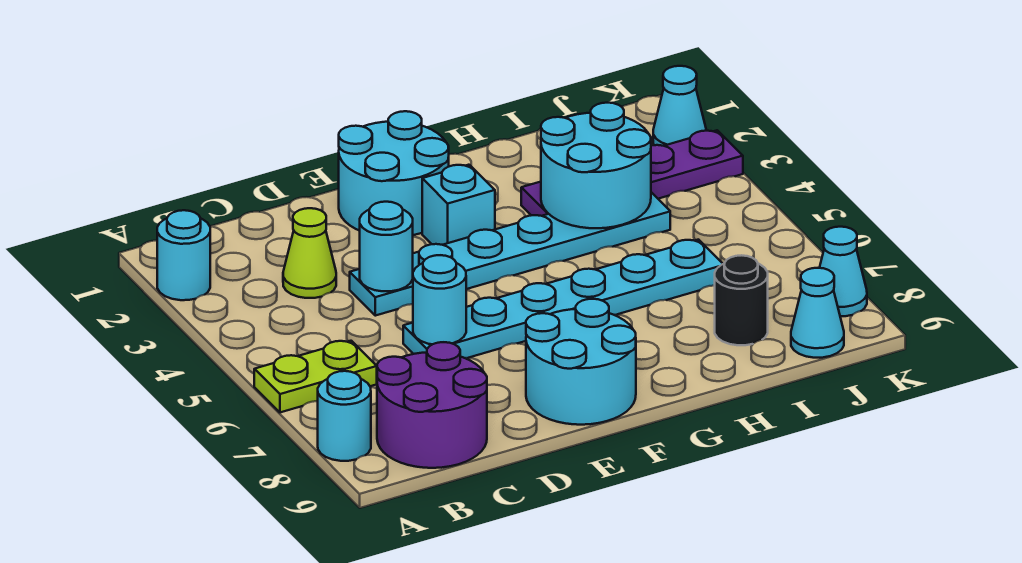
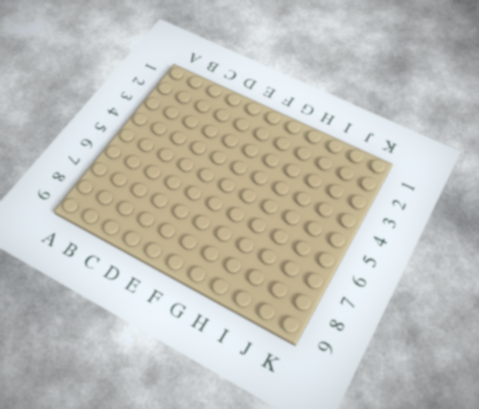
none -> cyan round brick A2 level 1
none -> lime plate A6:B6 level 1
none -> cyan round brick A8 level 1

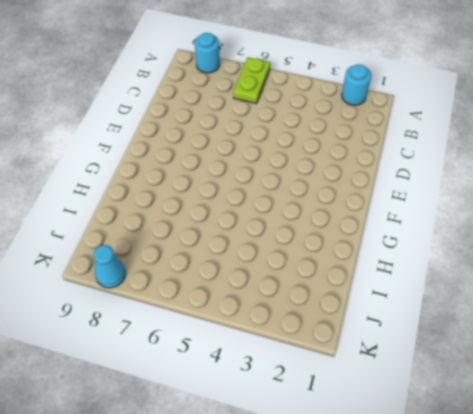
none -> purple round brick B8:C9 level 1
none -> lime cone C3 level 1
none -> cyan plate D4:I4 level 1

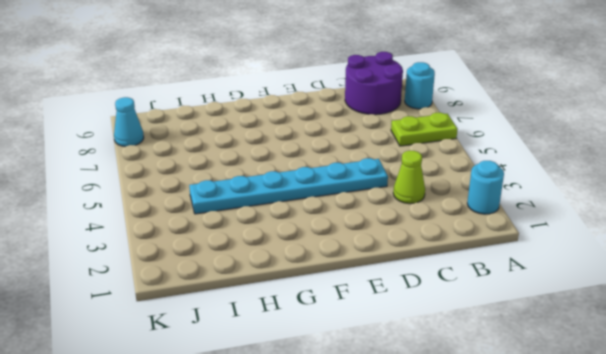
none -> cyan plate D6:I6 level 1
none -> cyan round brick E1:F2 level 1
none -> cyan round brick E8:F9 level 1

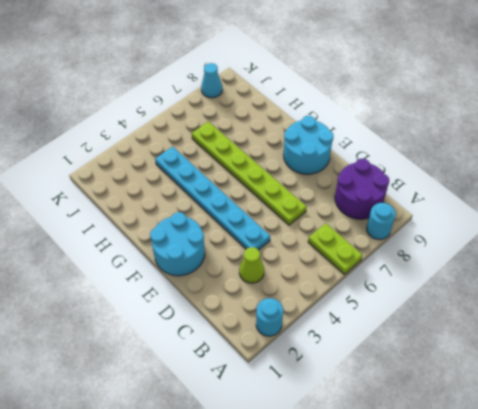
lime plate D6:I6 level 1 -> cyan plate D6:I6 level 1
none -> cyan brick F3 level 1
none -> purple plate H3:K3 level 1
none -> black round brick I8 level 1

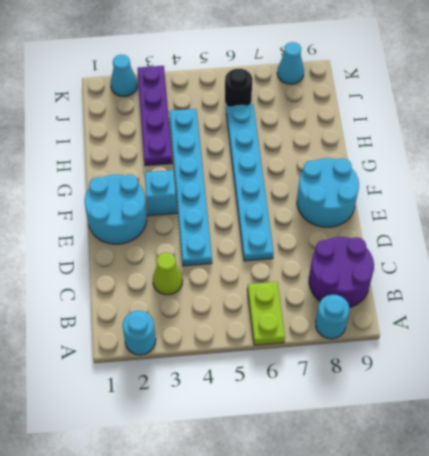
black round brick J6 level 1 -> black round brick I8 level 1
none -> cyan cone J9 level 1
none -> cyan round brick D4 level 2
none -> cyan round brick D6 level 2

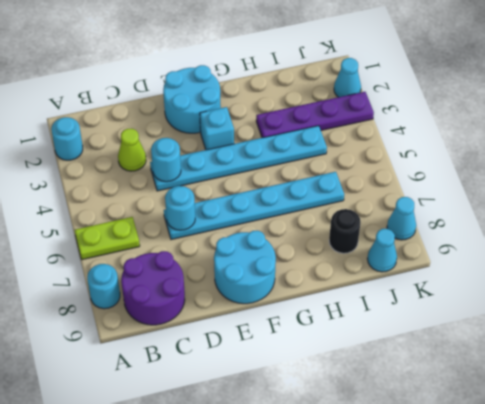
none -> cyan round brick H3:I4 level 2

